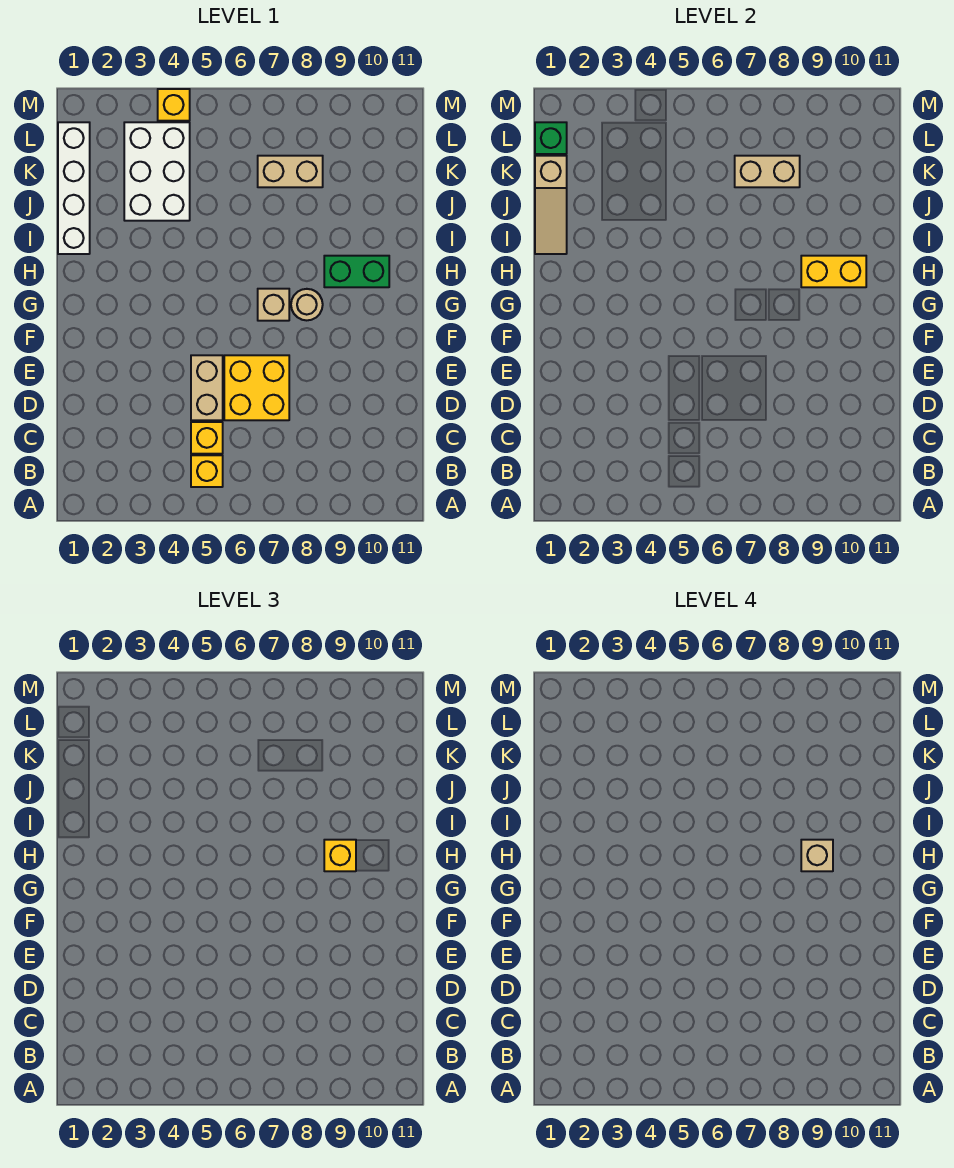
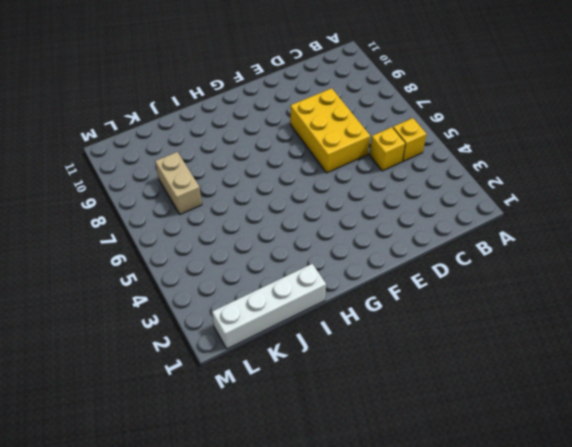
yellow brick D6:E8 level 1 -> yellow brick D6:E7 level 1
none -> tan brick D5:E5 level 1
none -> tan brick G7 level 1
none -> tan round brick G8 level 1

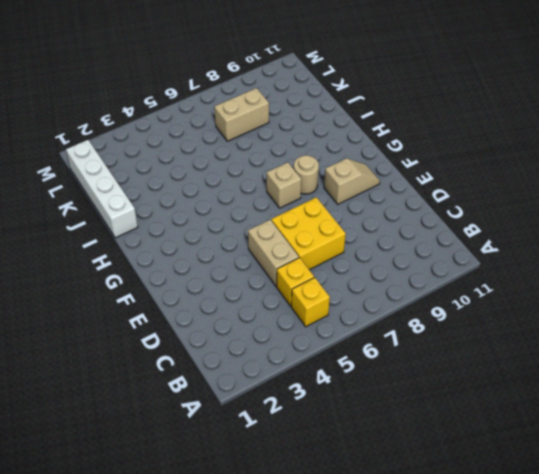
tan slope F9:F10 level 1 top 9 -> none
none -> green brick H9:H10 level 1
none -> white brick J3:L4 level 1
none -> yellow brick M4 level 1

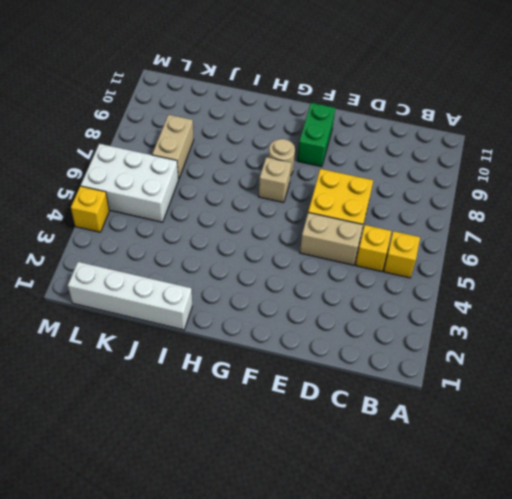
green brick F9:F10 level 1 -> green brick H9:H10 level 1
white brick K5:M6 level 1 -> white brick J3:L4 level 1
none -> yellow brick H9:H10 level 2
none -> tan slope I1:K1 level 2 top K
none -> tan brick K7:K8 level 2

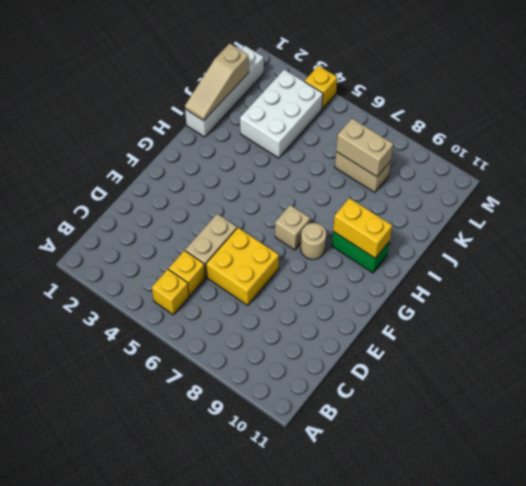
none -> green brick L1 level 2
none -> yellow brick H9 level 3
none -> tan brick H9 level 4

